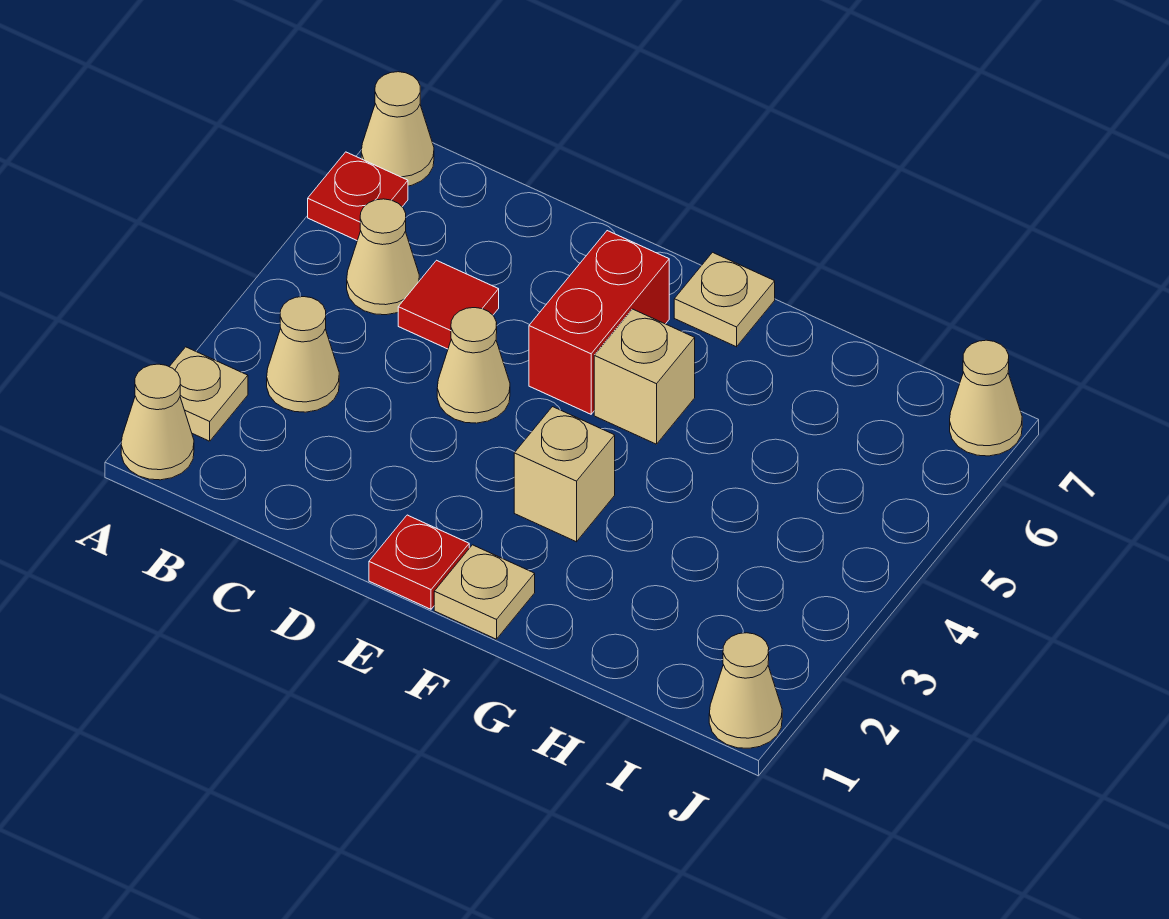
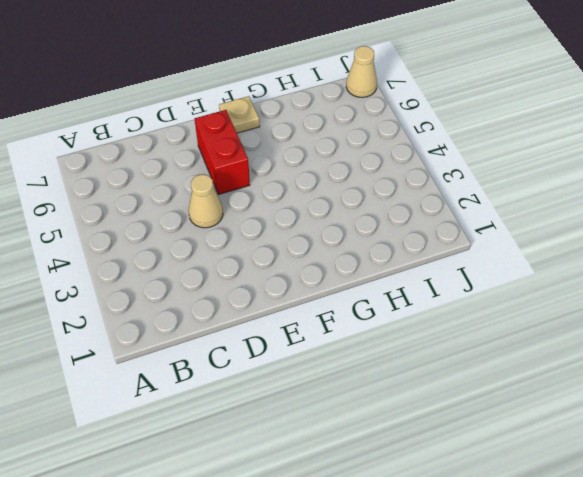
none -> tan cone A1 level 1
none -> tan plate A2 level 1
none -> red plate A6 level 1

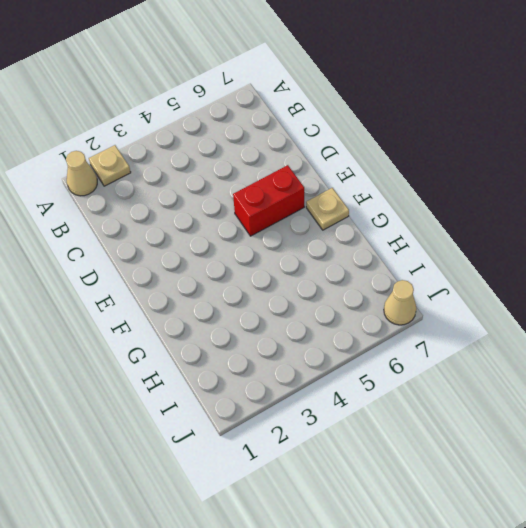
none -> red plate A6 level 1
none -> tan cone A7 level 1
none -> tan cone B3 level 1

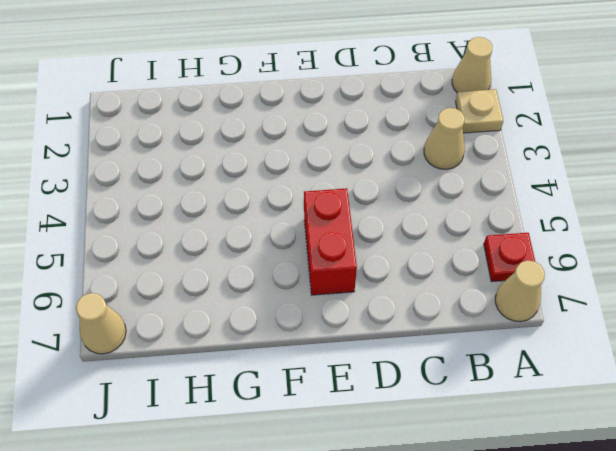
none -> tan cone B5 level 1
none -> red tile C5 level 1
none -> tan cone D4 level 1

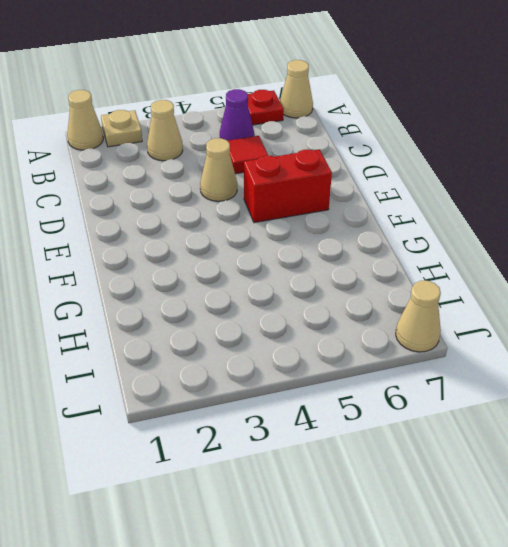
purple cone B5 level 1 -> tan cone B5 level 1
none -> red plate E1 level 1
none -> tan plate F1 level 1
none -> tan brick F3 level 1

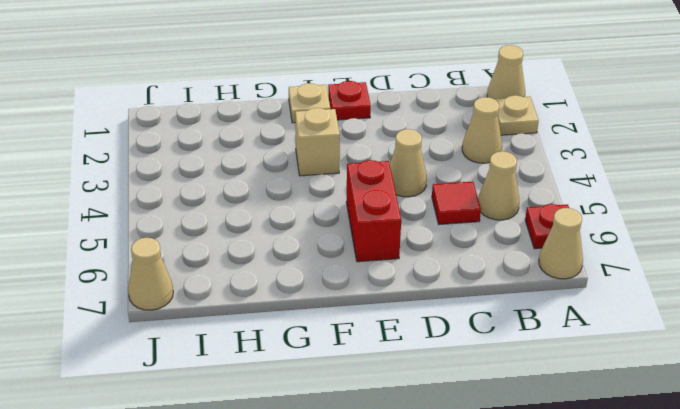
none -> tan brick F5 level 1
none -> tan plate F7 level 1
none -> tan cone J1 level 1

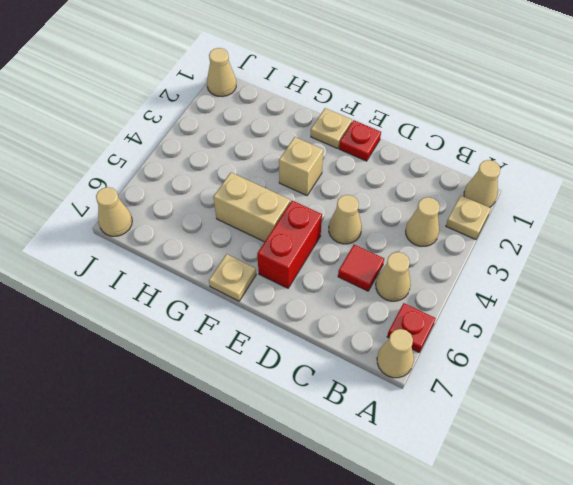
tan brick F5:G5 level 1 -> tan brick F5 level 1

